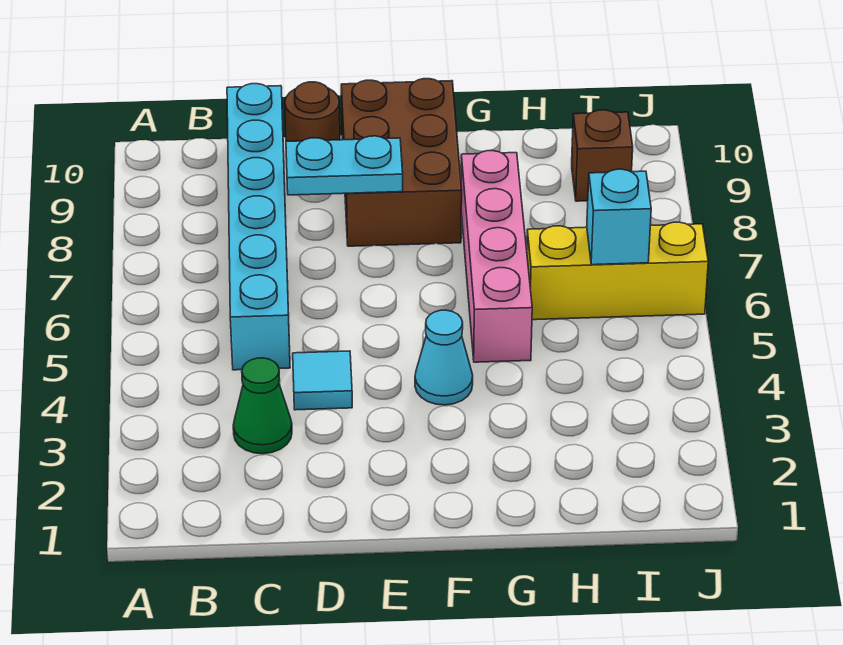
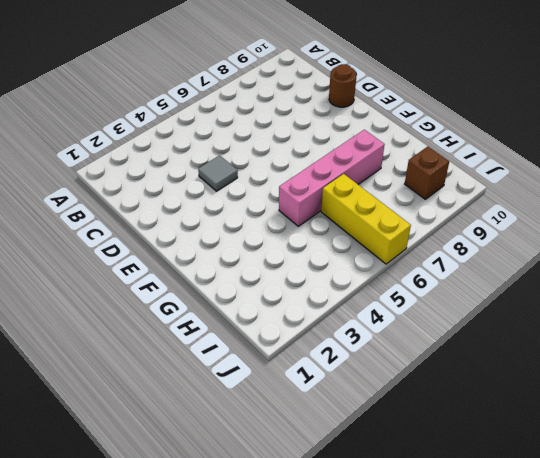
grey tile D4 level 1 -> cyan tile D4 level 1
none -> green cone C3 level 1
none -> cyan brick C5:C10 level 1

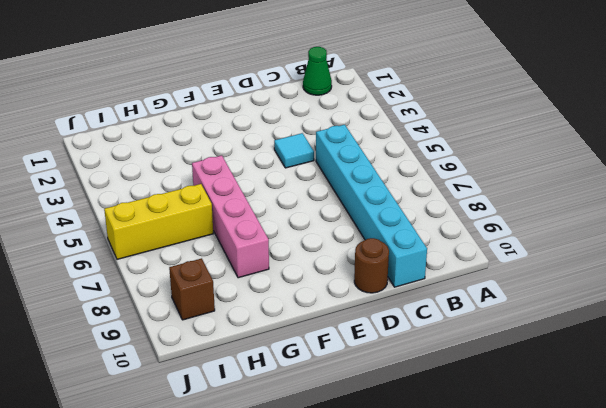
green cone B1 level 1 -> green cone C3 level 1
none -> brown brick E8:F10 level 1
none -> cyan cone F4 level 1

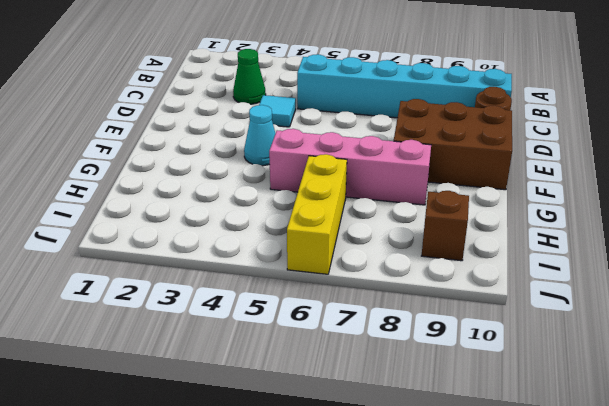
none -> cyan plate D8:E8 level 2
none -> cyan brick I6 level 2

